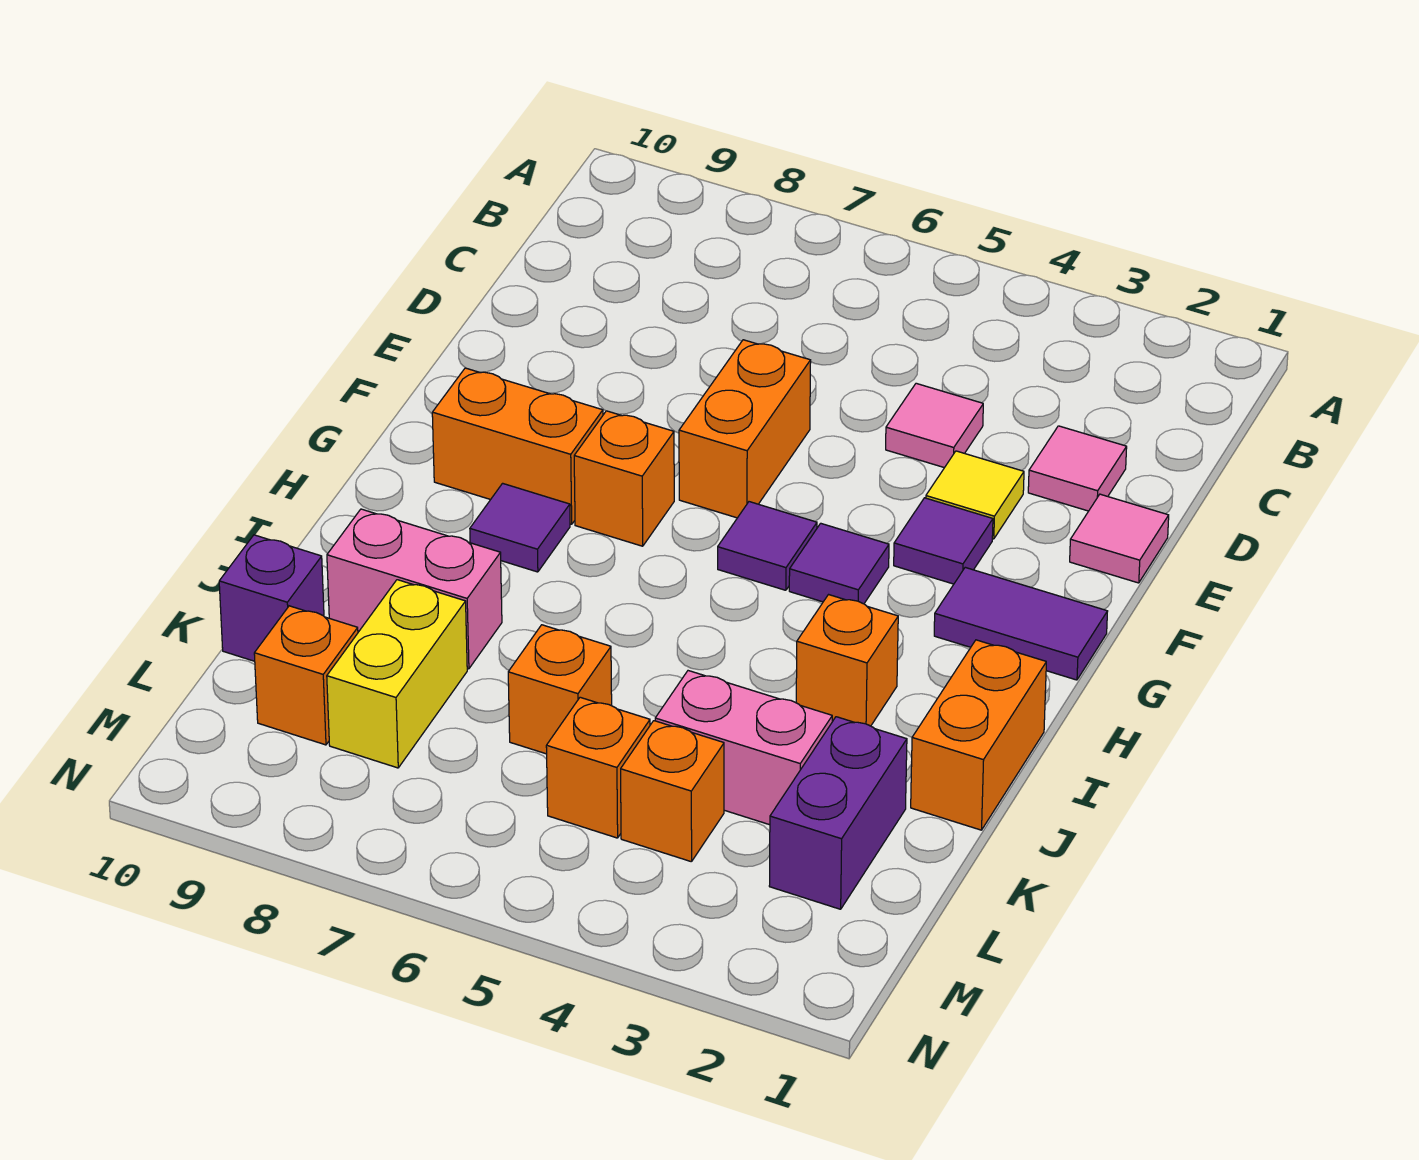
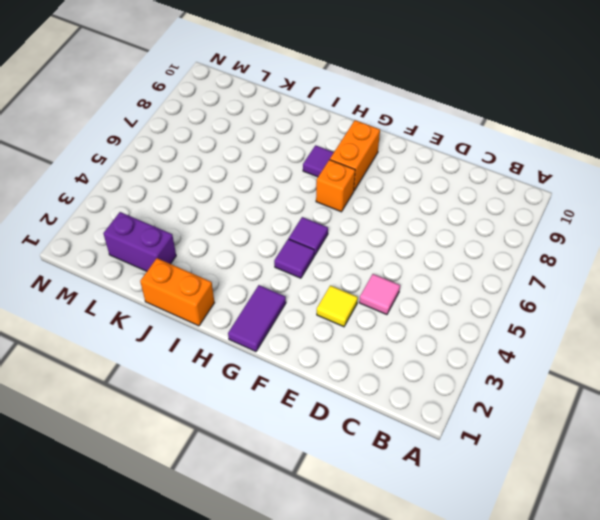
none -> pink tile D2 level 1
none -> pink tile E1 level 1
none -> orange brick E6:F6 level 1

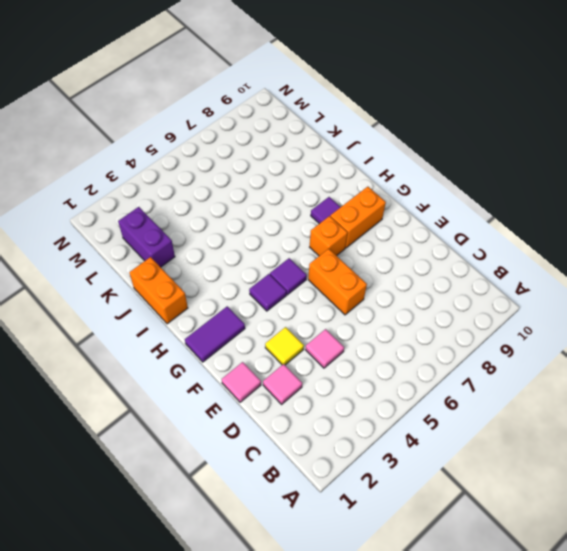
none -> purple tile F3 level 1
none -> orange brick I3 level 1
none -> pink brick J8:J9 level 1

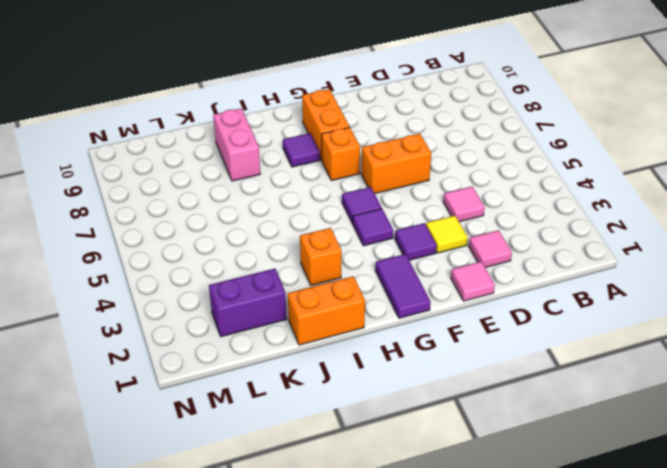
none -> pink brick K3:K4 level 1
none -> orange brick K6 level 1
none -> yellow brick K8:L8 level 1

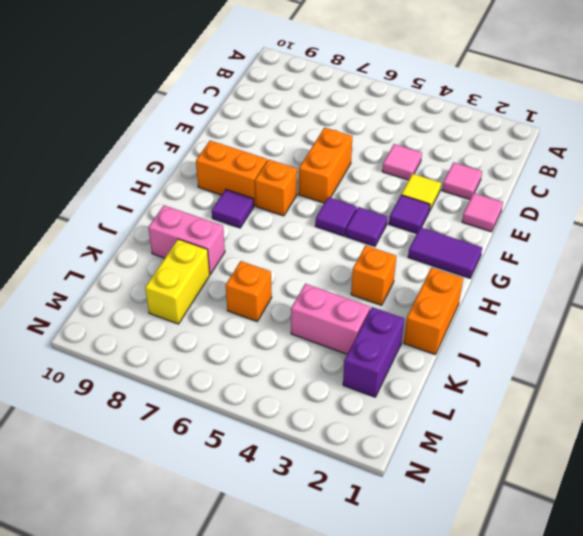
none -> purple brick K10 level 1
none -> orange brick L4 level 1
none -> orange brick L5 level 1

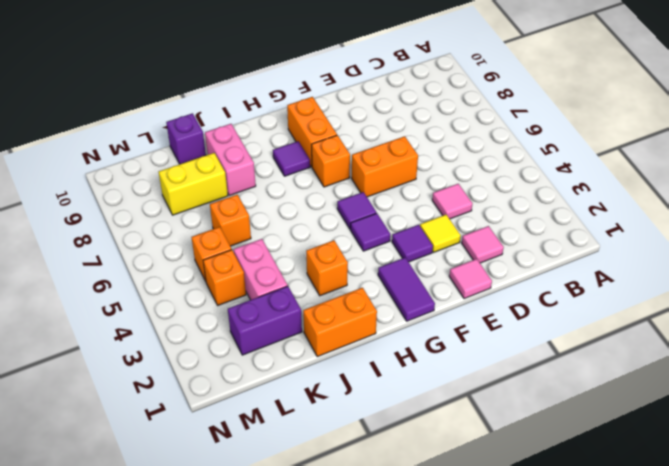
none -> orange brick L9 level 1

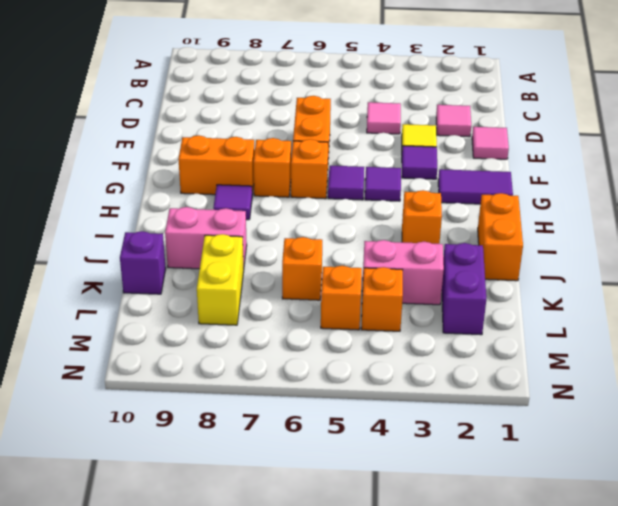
orange brick G6 level 1 -> orange brick L9 level 1

